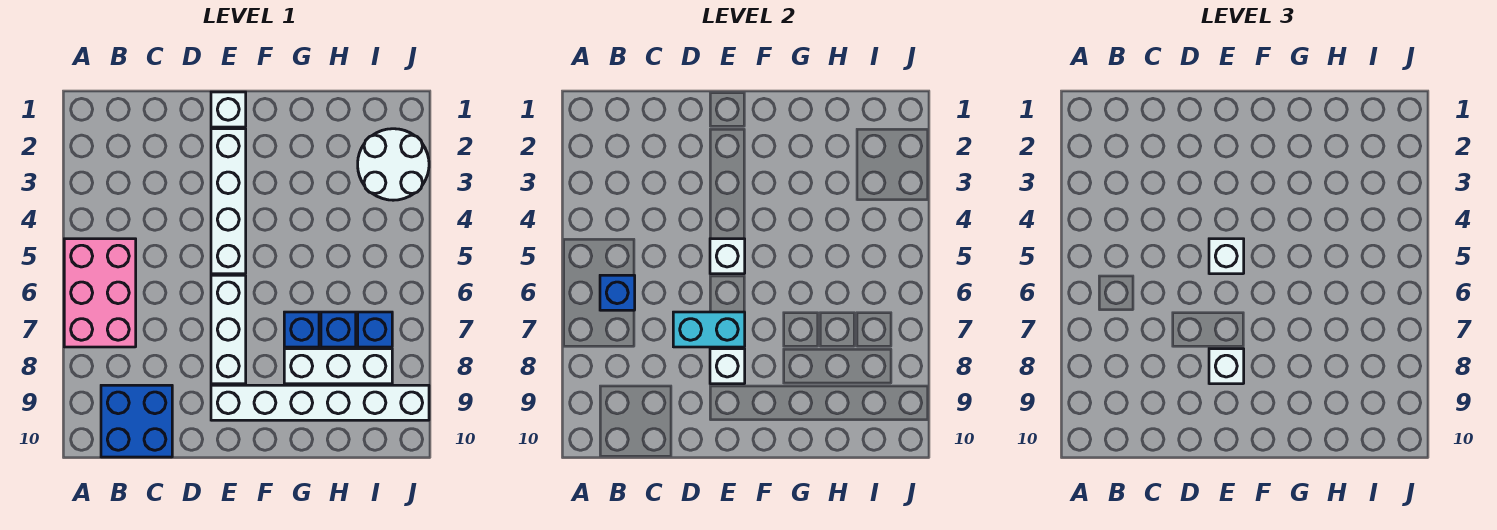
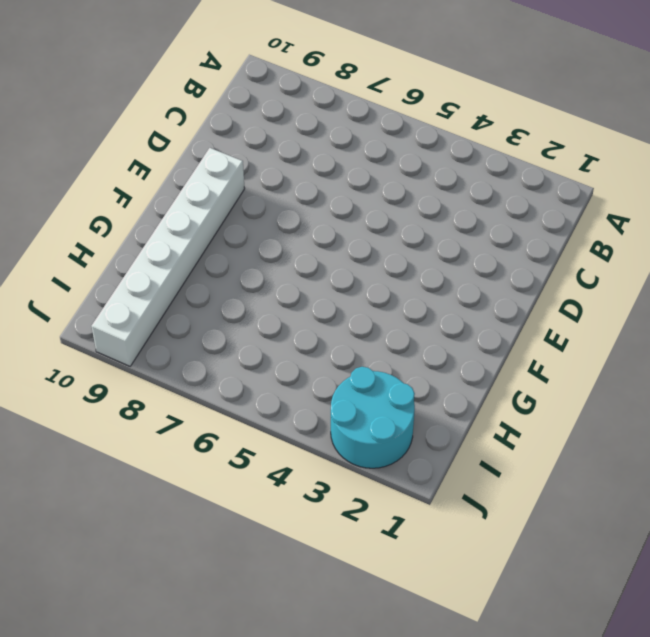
cyan round brick I2:J3 level 1 -> white round brick I2:J3 level 1
none -> pink brick A5:B7 level 1
none -> blue brick B9:C10 level 1
none -> white brick E1 level 1

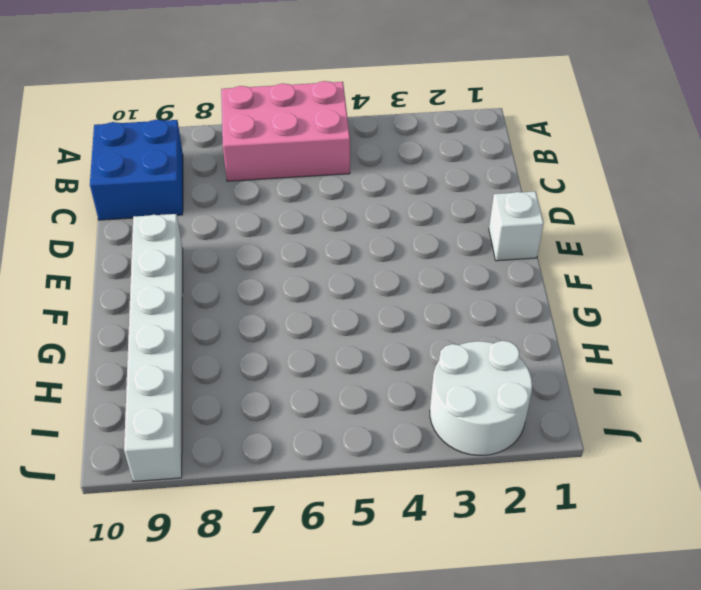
none -> white brick E2:E5 level 1
none -> white brick E6:E8 level 1
none -> blue brick G7 level 1

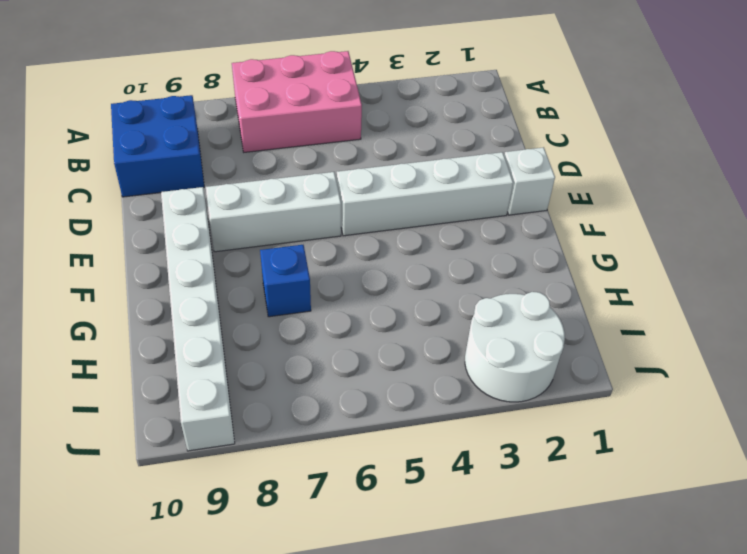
none -> white brick G8:I8 level 1
none -> blue brick H7 level 1
none -> blue brick I7 level 1

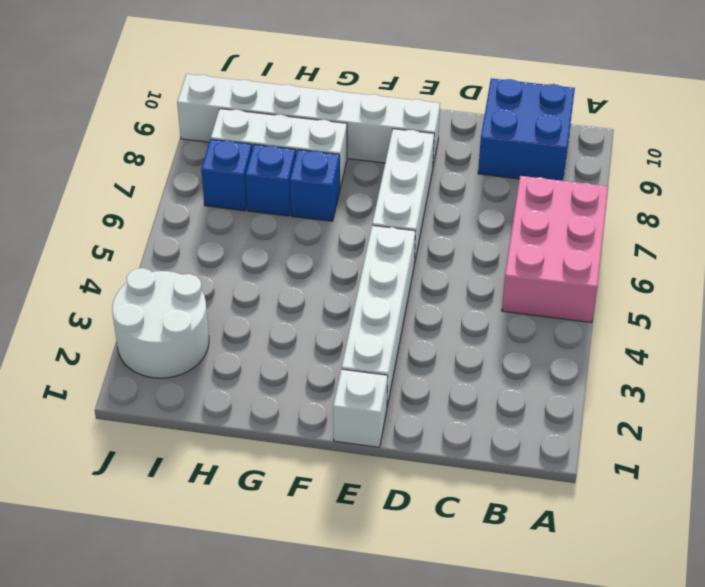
none -> blue brick B6 level 2
none -> cyan brick D7:E7 level 2
none -> white brick E5 level 2

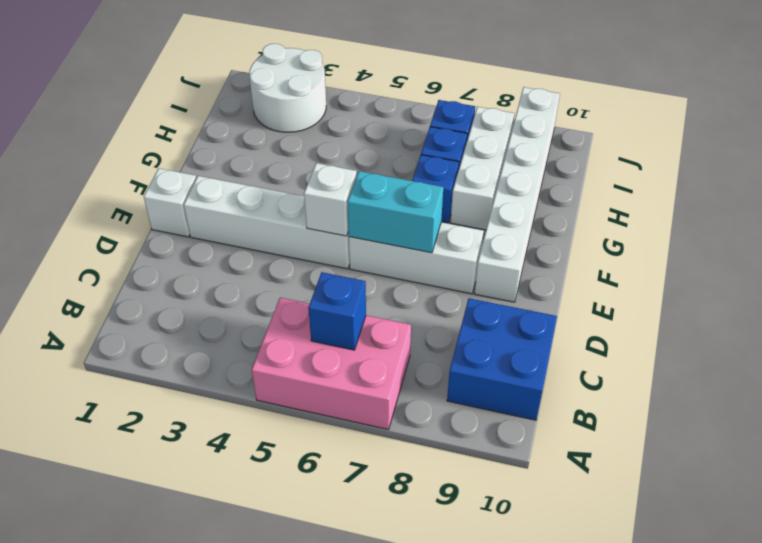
cyan brick E6:E7 level 2 -> cyan brick D7:E7 level 2
none -> white brick E8 level 2
none -> white brick E5 level 3
none -> white brick E8 level 3

